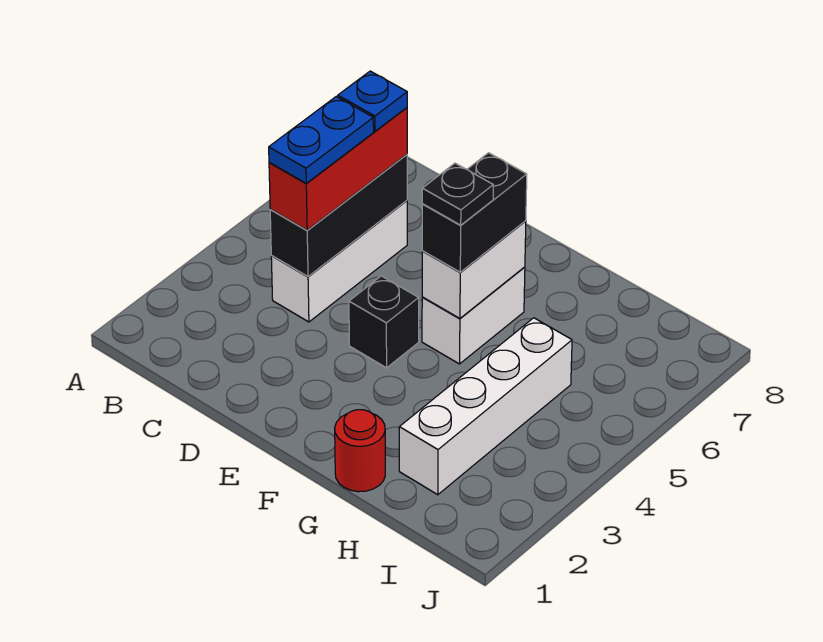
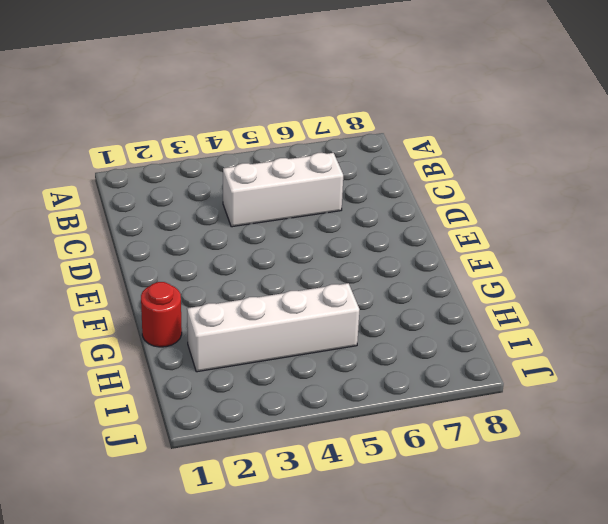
none -> black brick E4 level 1
none -> white brick F5:F6 level 1
none -> black brick C4:C6 level 2

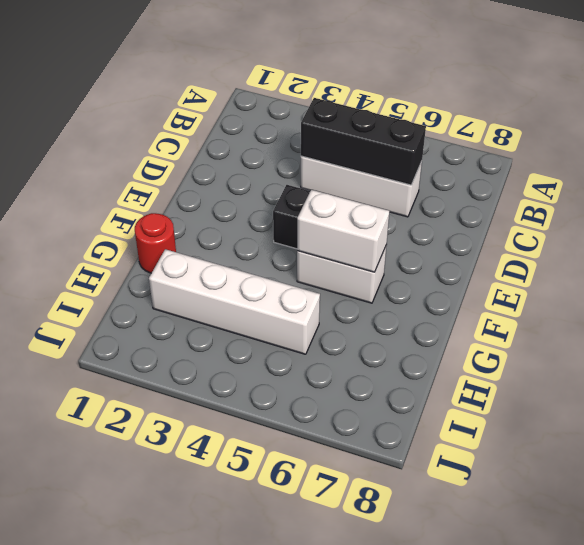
none -> red brick C4:C6 level 3
none -> black brick F5:F6 level 3
none -> blue plate C4:C5 level 4

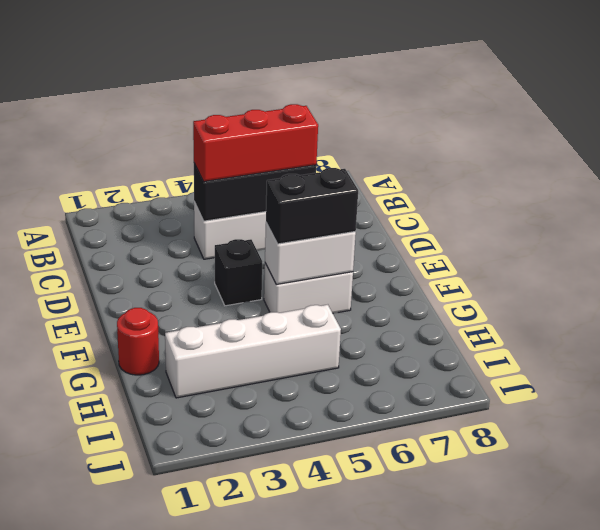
none -> blue plate C4:C5 level 4
none -> blue plate C6 level 4
none -> black plate F5 level 4

